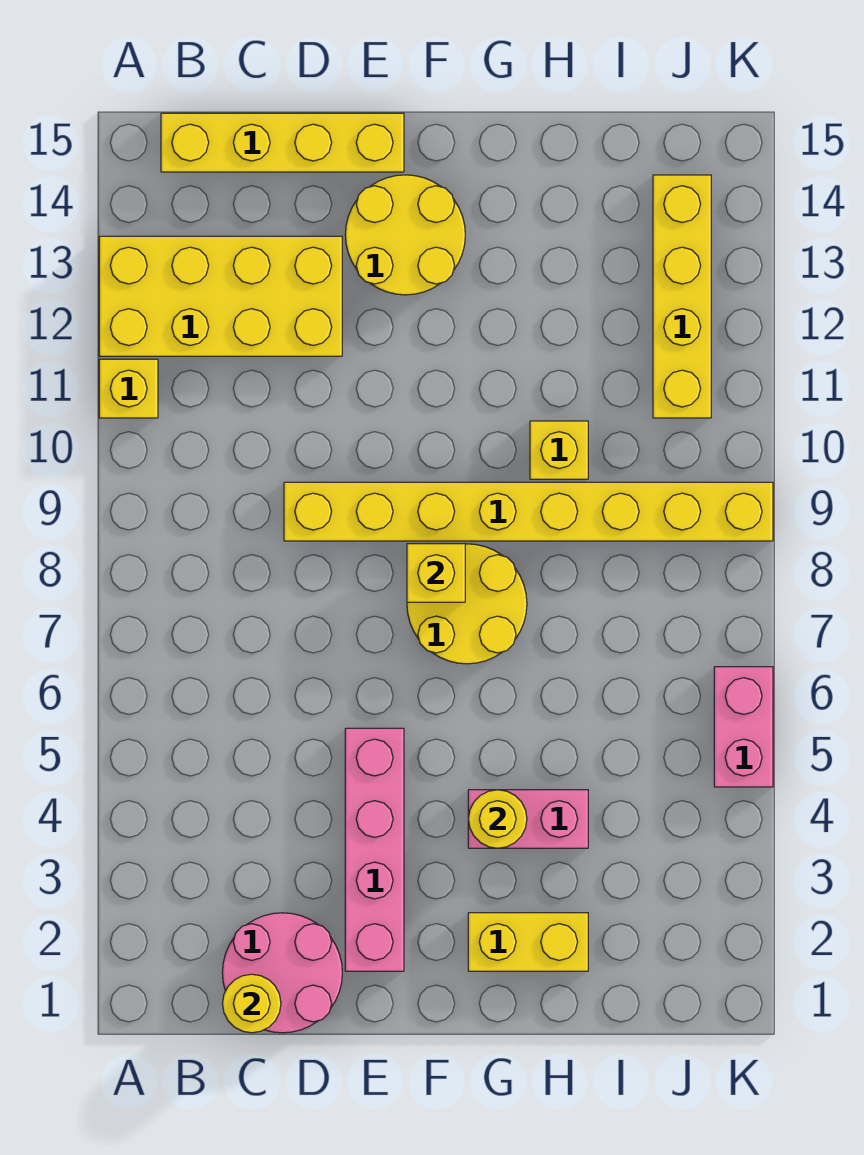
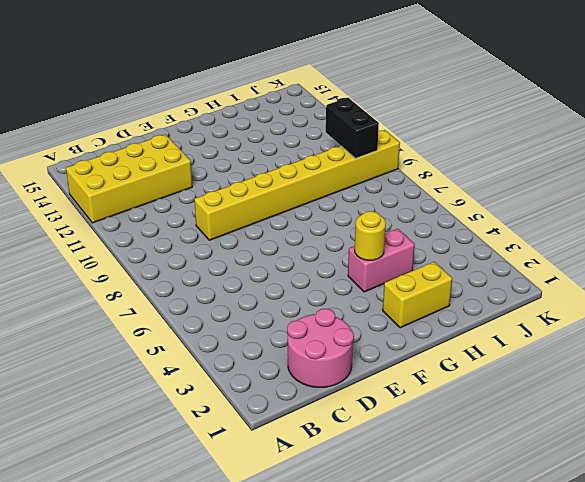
black brick J9:J10 level 2 -> none
none -> yellow brick A11 level 1
none -> yellow brick B15:E15 level 1
none -> pink brick E2:E5 level 1

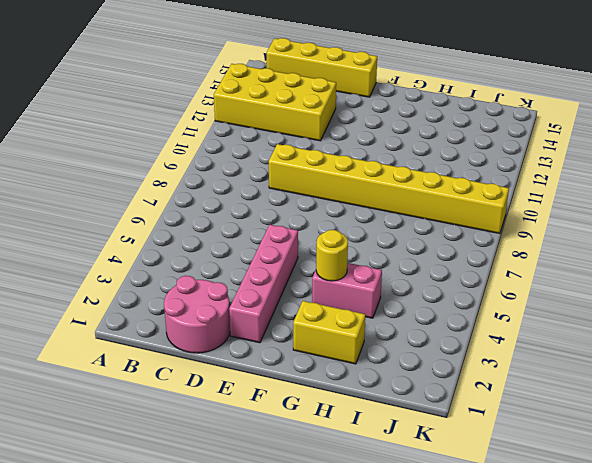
none -> yellow brick A11 level 1
none -> yellow round brick E13:F14 level 1
none -> yellow round brick F7:G8 level 1

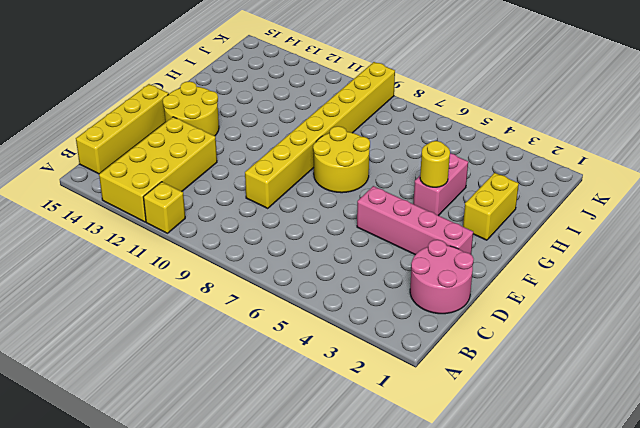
none -> yellow brick H10 level 1
none -> yellow brick J11:J14 level 1
none -> pink brick K5:K6 level 1

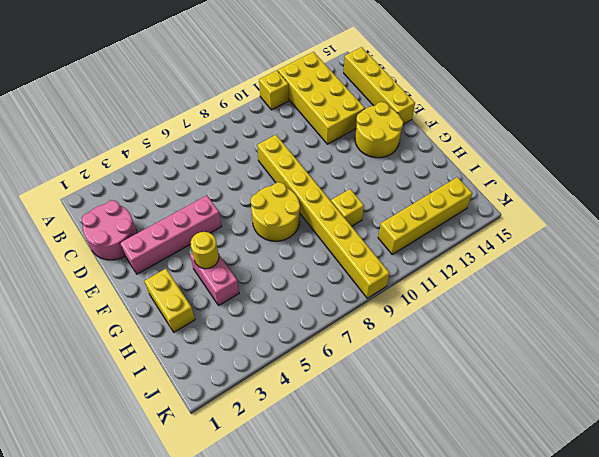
none -> pink brick K5:K6 level 1
none -> yellow round brick C1 level 2
none -> yellow brick F8 level 2

